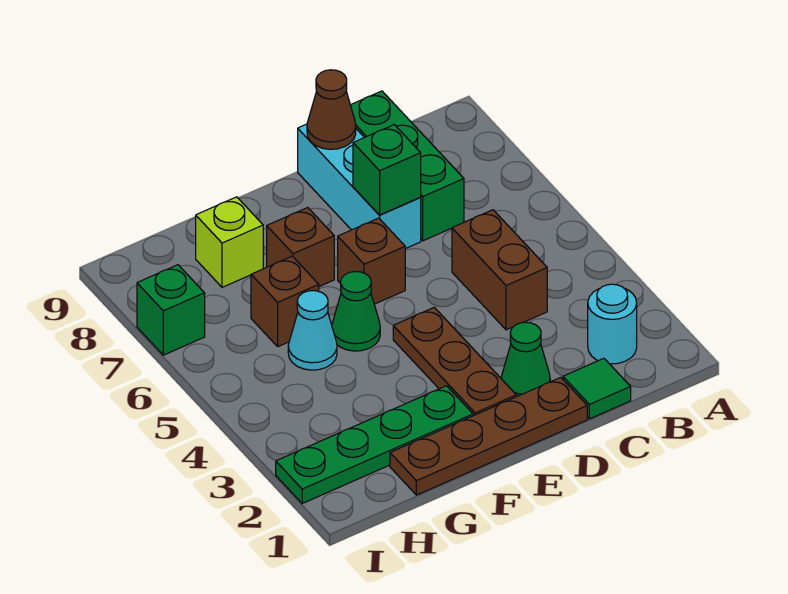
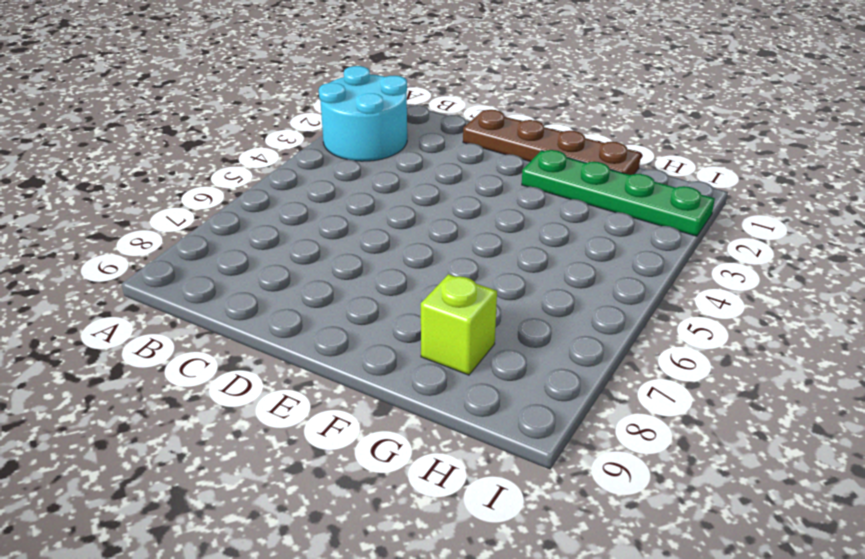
cyan round brick A2:B3 level 1 -> cyan round brick B2 level 1
none -> green tile C1 level 1
none -> brown brick C4:C5 level 1
none -> green brick C7:C9 level 1

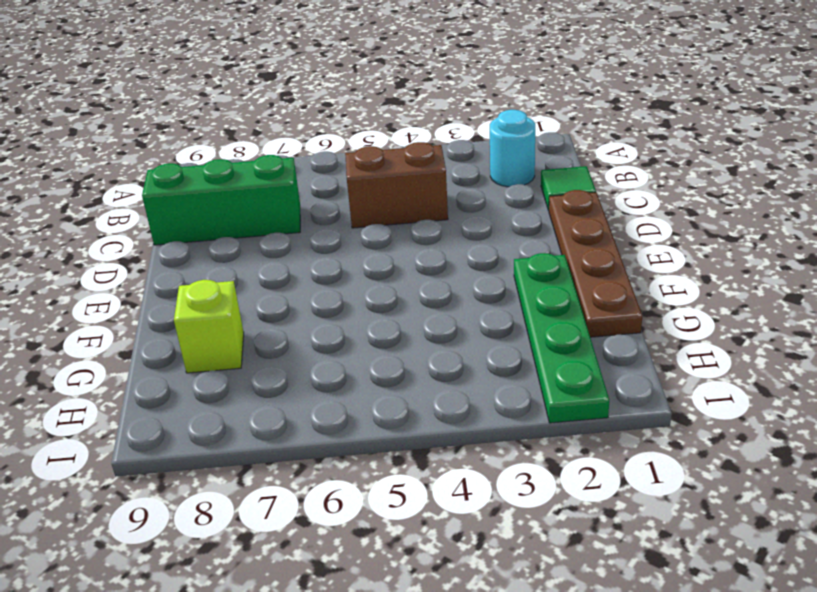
none -> green cone D2 level 1
none -> cyan brick D7:D9 level 1
none -> brown plate E2:E4 level 1

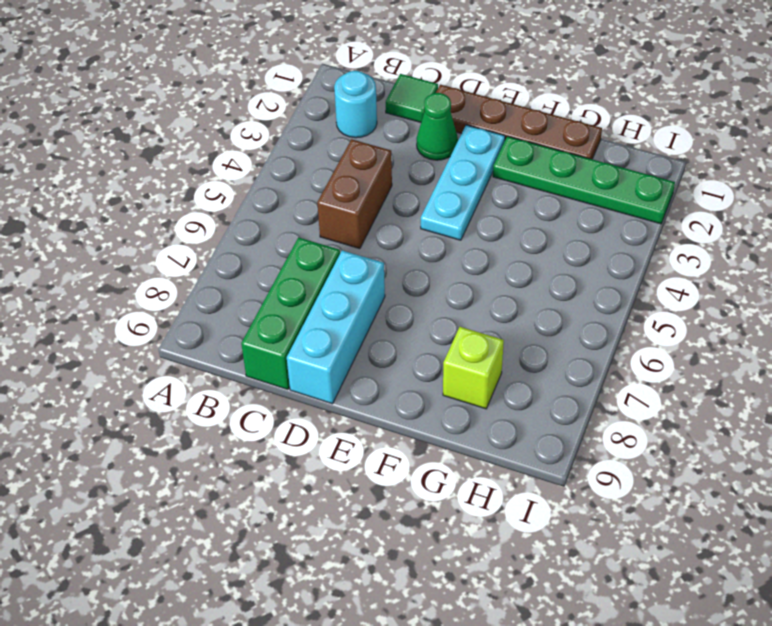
cyan plate E2:E4 level 1 -> brown plate E2:E4 level 1
none -> brown brick E6 level 1
none -> green cone F5 level 1
none -> brown brick F7 level 1

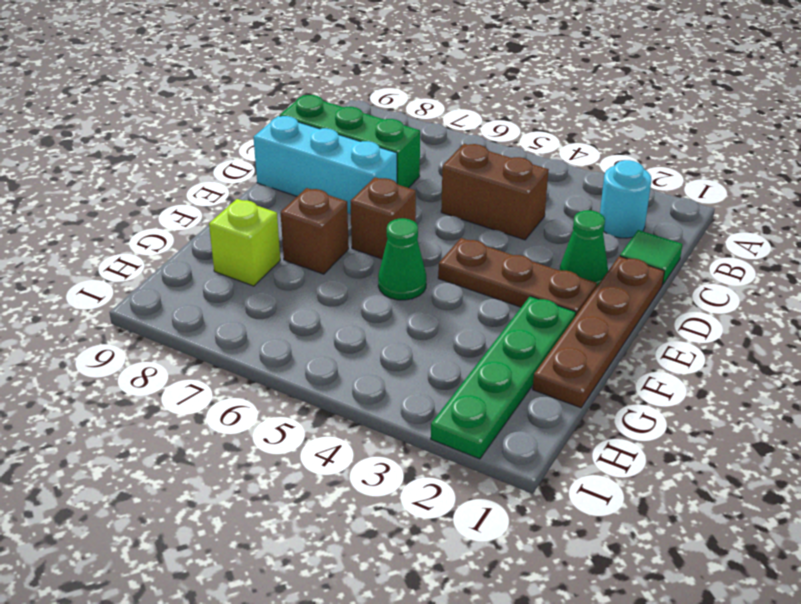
none -> cyan cone G5 level 1
none -> brown brick G6 level 1
none -> green brick I7 level 1

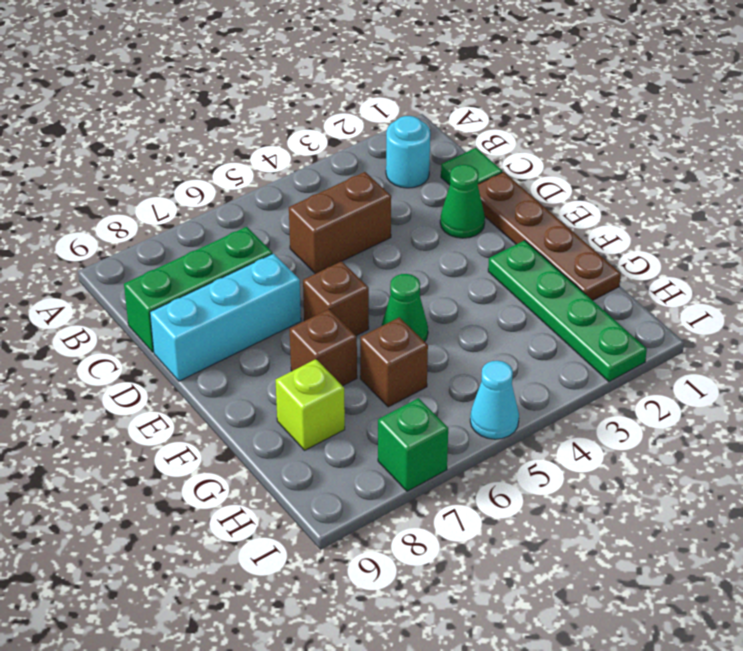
cyan cone I5 level 1 -> cyan cone G5 level 1
none -> brown plate E2:E4 level 1
none -> green brick D7 level 2
none -> brown cone D9 level 2

